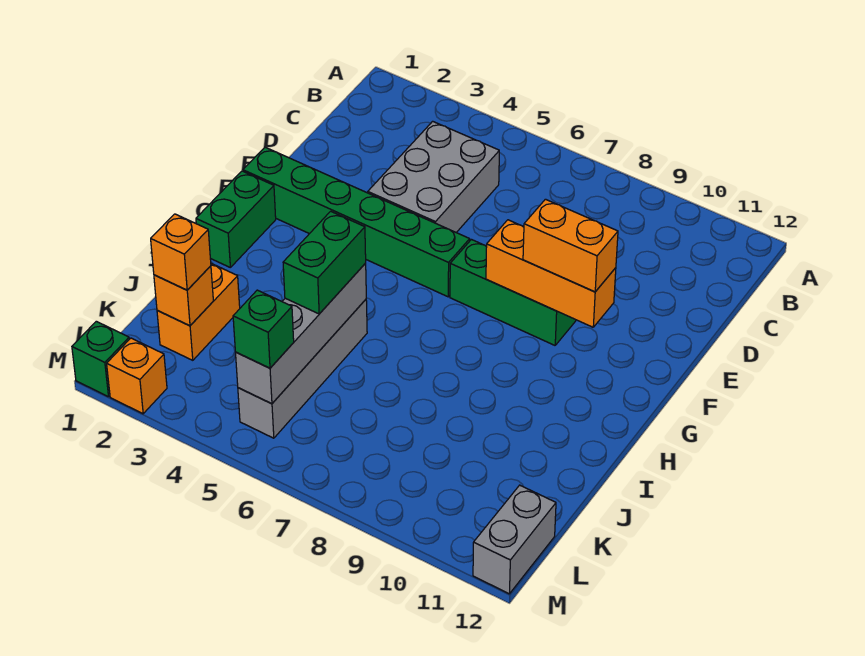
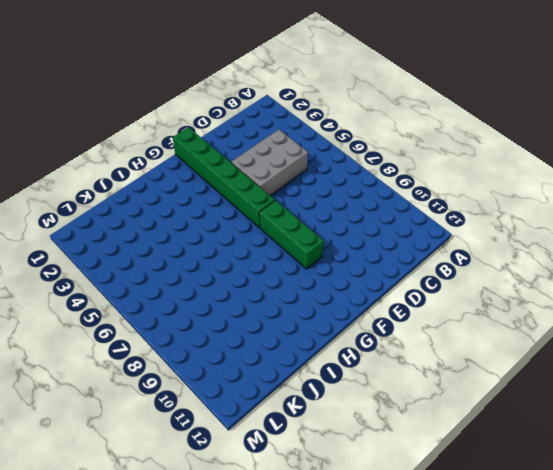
none -> green brick G1:H1 level 1
none -> grey brick I5:L5 level 1
none -> orange brick J2:K2 level 1

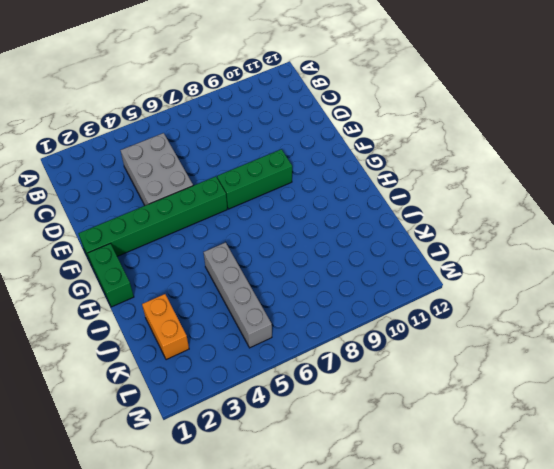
none -> grey brick L12:M12 level 1
none -> green brick M1 level 1
none -> orange brick M2 level 1

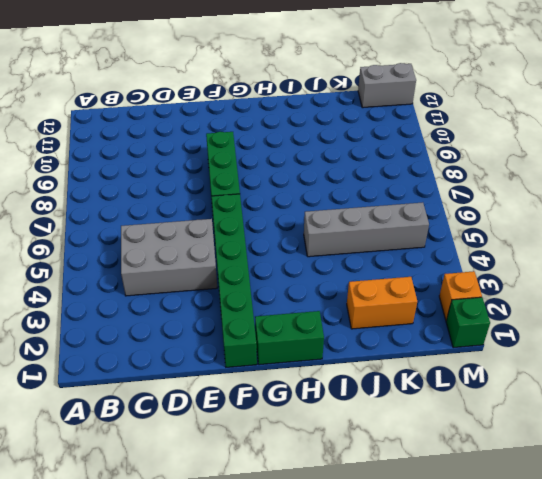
none -> orange brick F8:F10 level 2
none -> grey brick I5:L5 level 2
none -> orange brick K2 level 2

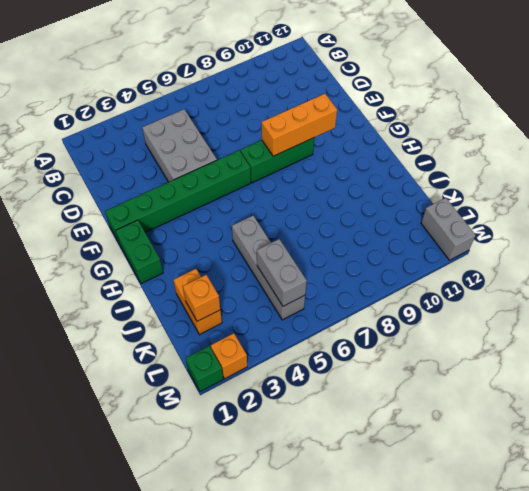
grey brick K5:L5 level 2 -> grey brick I5:L5 level 2
none -> orange brick F9:F10 level 3
none -> green brick I5:J5 level 3
none -> orange brick K2 level 3

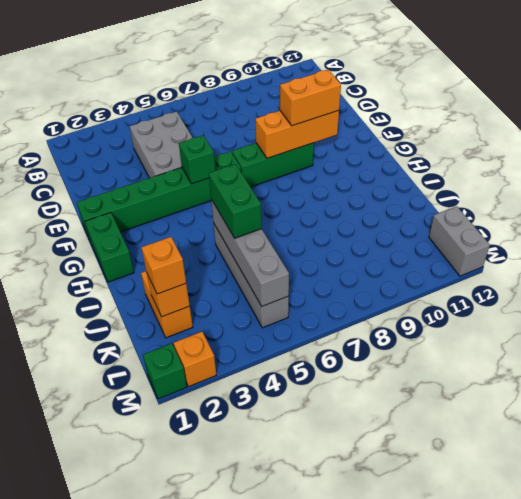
green brick F5 level 2 -> green brick L5 level 3

